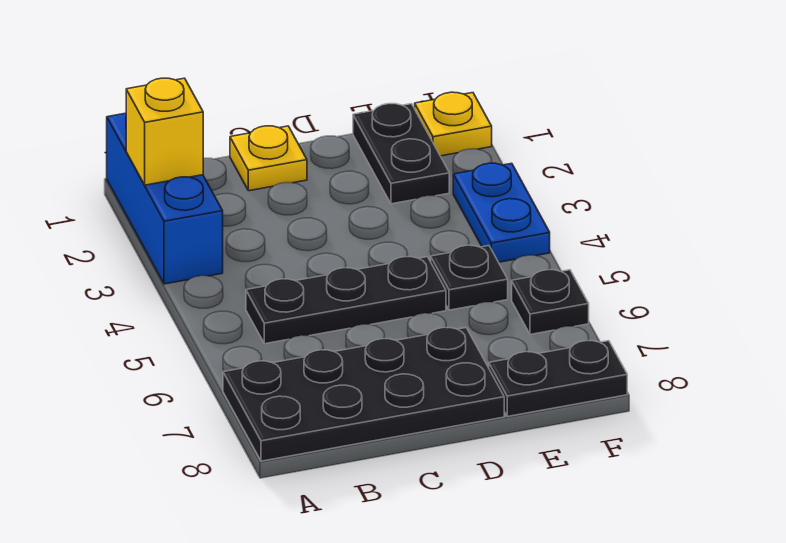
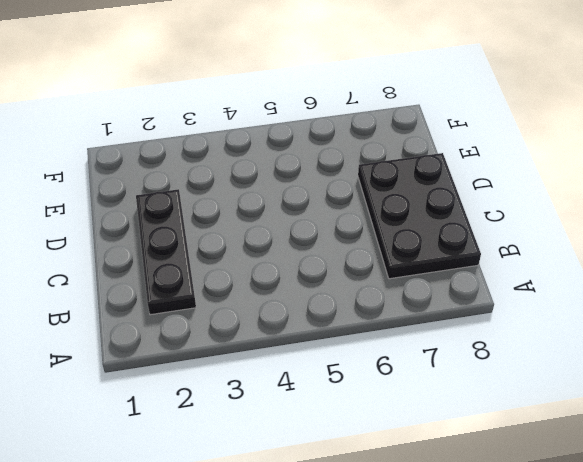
black plate B2:D2 level 1 -> black plate B5:D5 level 1
black plate B7:D8 level 1 -> black plate A7:D8 level 1
none -> blue brick A1:A3 level 1
none -> yellow plate C1 level 1

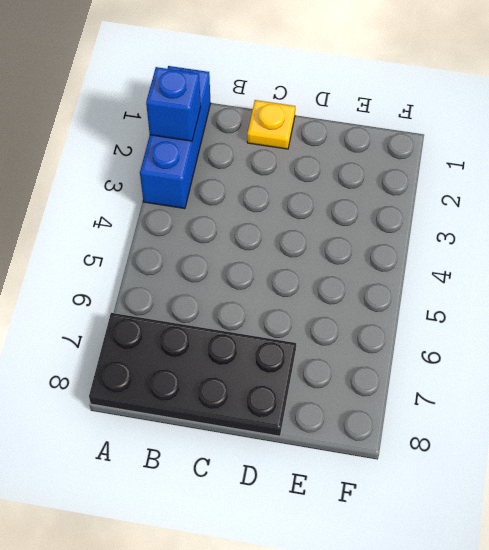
blue brick A2 level 2 -> yellow brick A2 level 2
none -> black plate B5:D5 level 1
none -> black plate E1:E2 level 1

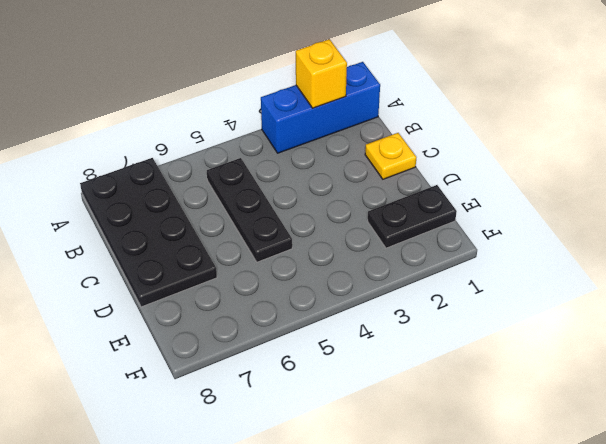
none -> black plate E5 level 1
none -> black plate E8:F8 level 1

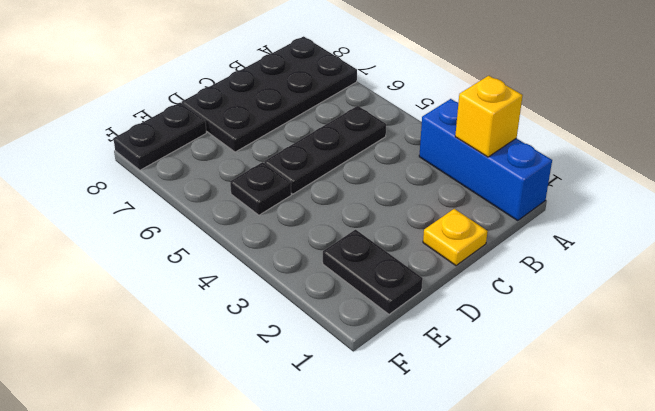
none -> yellow plate F1 level 1
none -> blue plate F3:F4 level 1

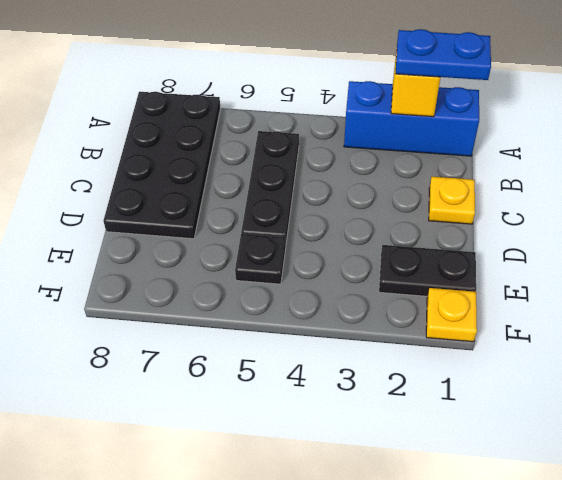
blue plate A1:A2 level 3 -> blue plate F3:F4 level 1
none -> black plate E8:F8 level 1
none -> black plate F6 level 1

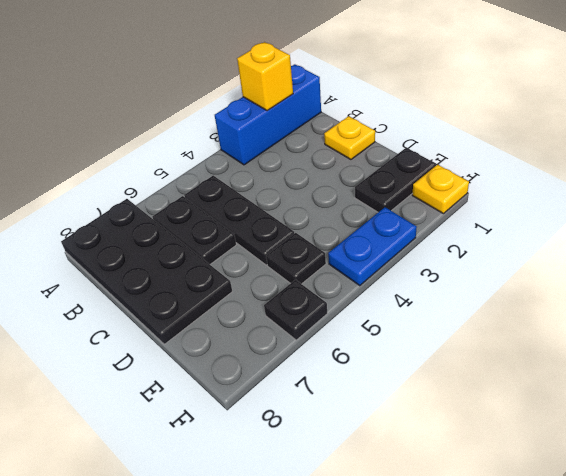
black plate B6:C6 level 1 -> black plate E8:F8 level 1

